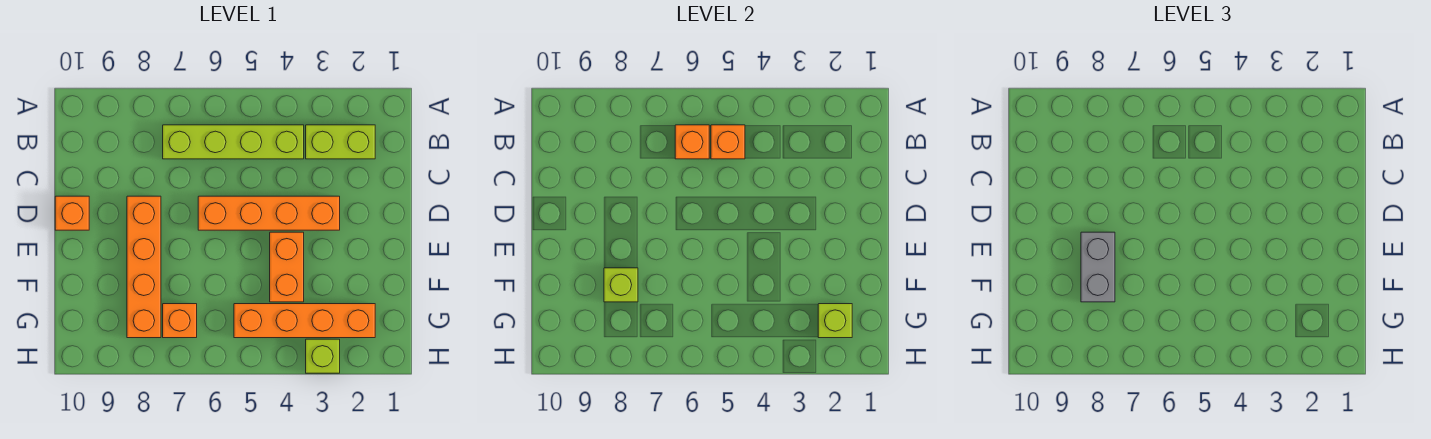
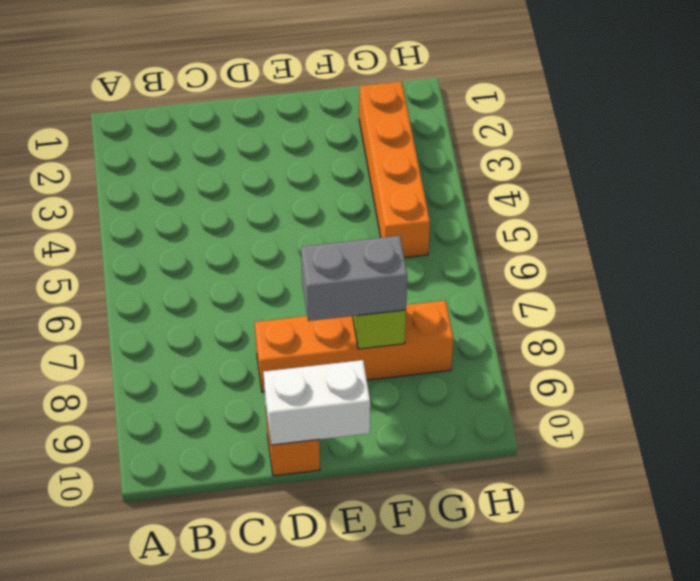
white brick D10:E10 level 2 -> none
none -> lime brick B2:B3 level 1
none -> lime brick B4:B7 level 1
none -> orange brick D3:D6 level 1

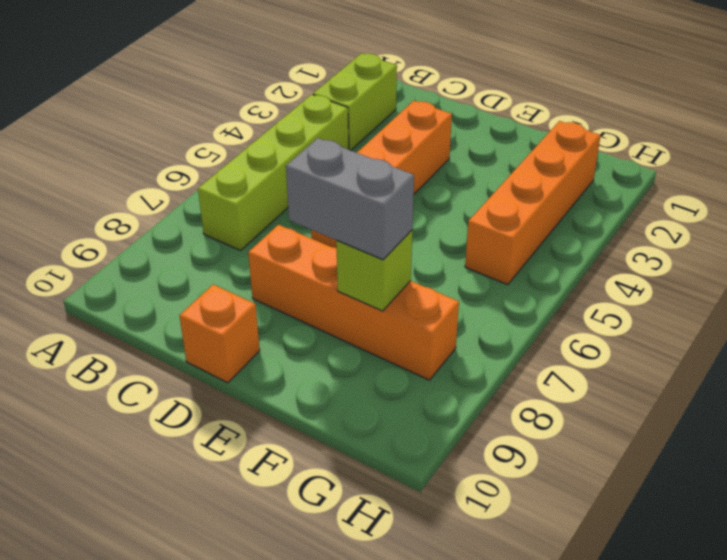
none -> orange brick E4:F4 level 1
none -> orange brick G7 level 1
none -> lime brick H3 level 1

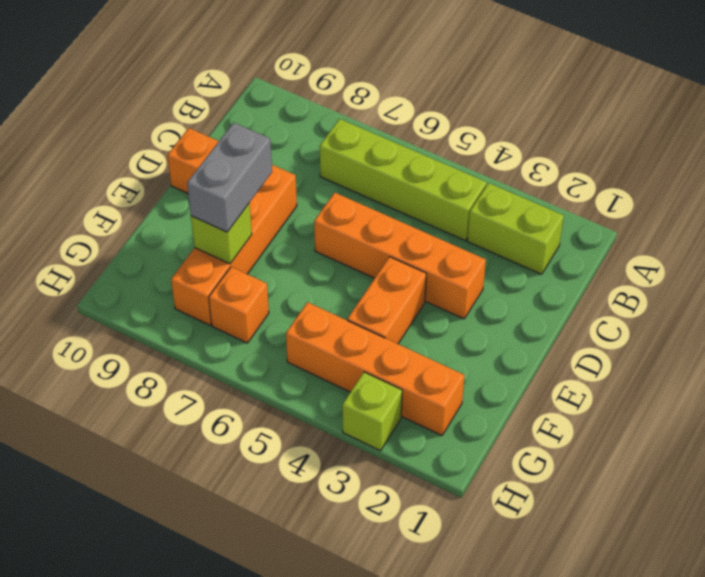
none -> orange brick B5 level 2
none -> orange brick B6 level 2
none -> lime brick G2 level 2

